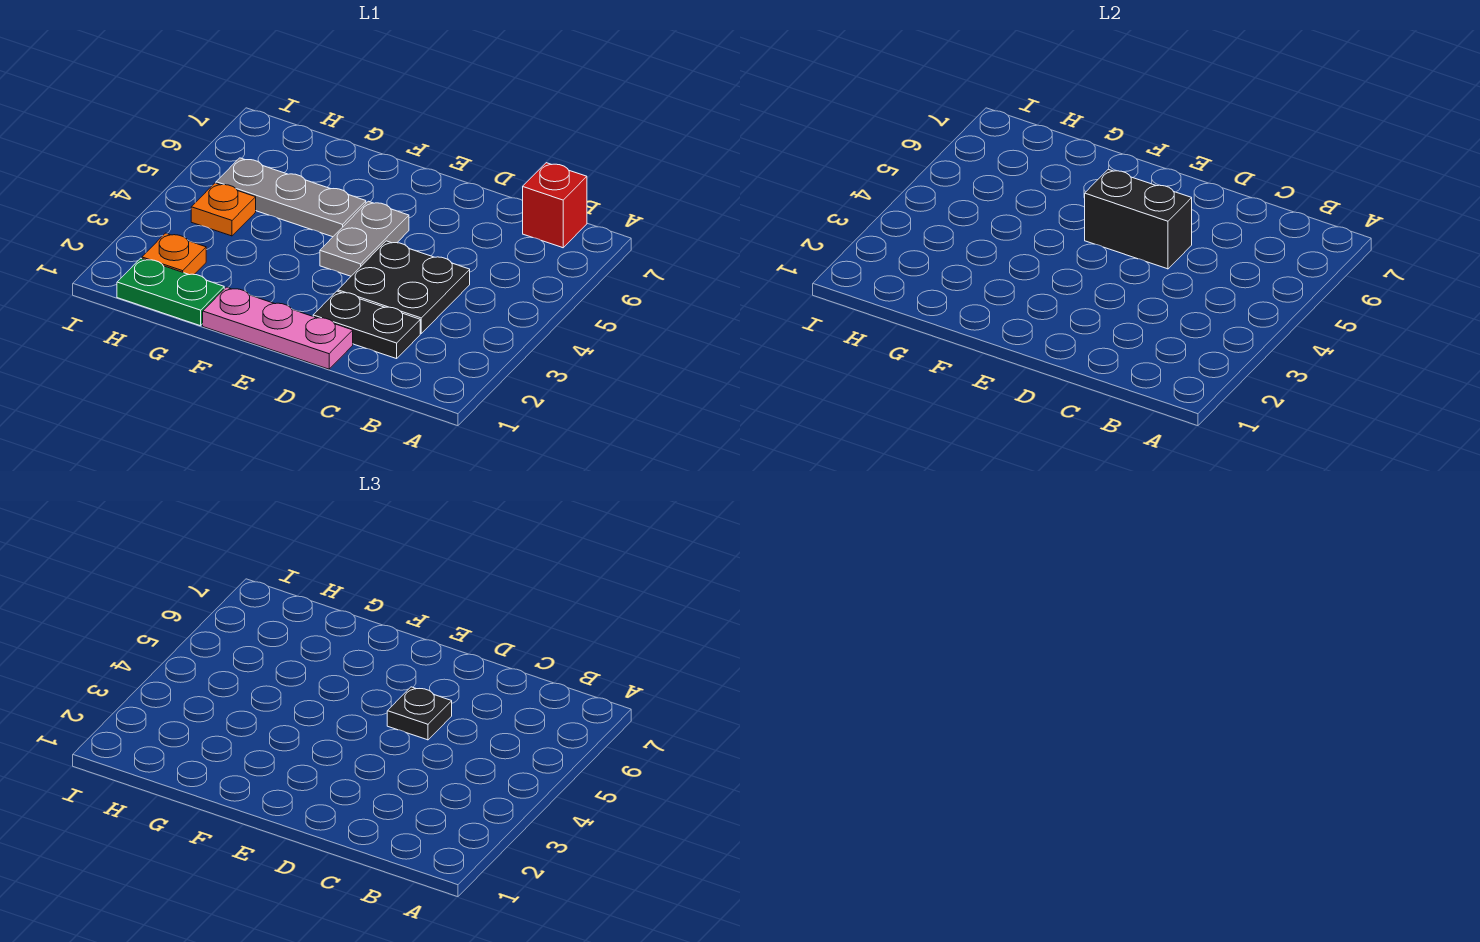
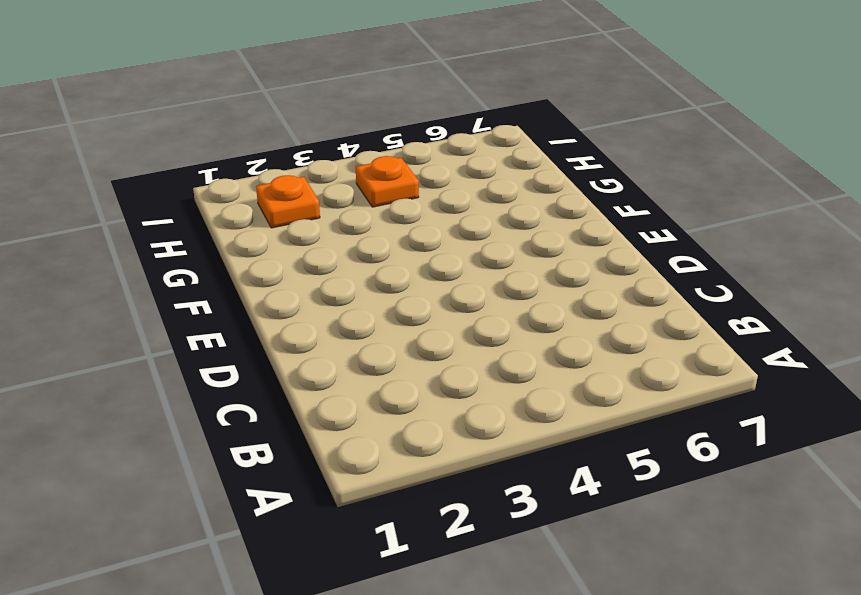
none -> red brick B7 level 1
none -> black plate C2:D2 level 1

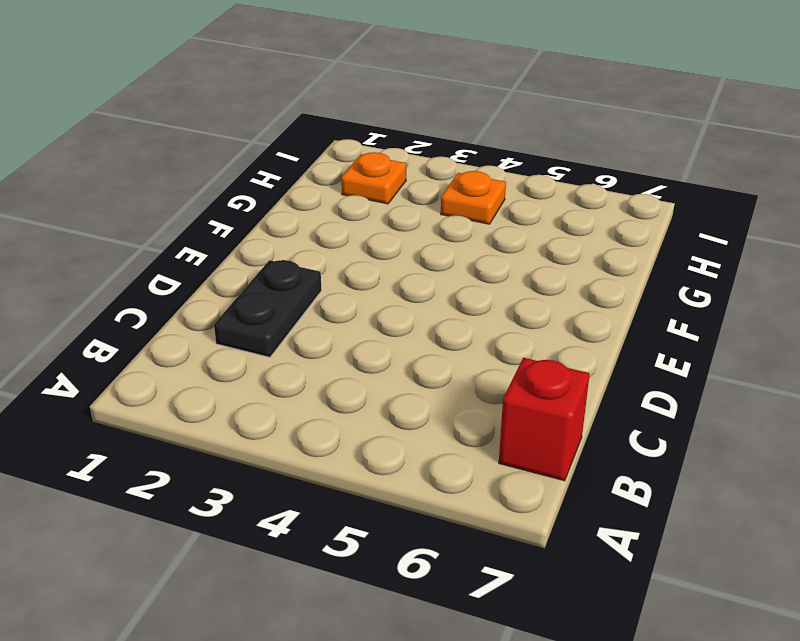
none -> black plate C3:D4 level 1
none -> pink plate D1:F1 level 1

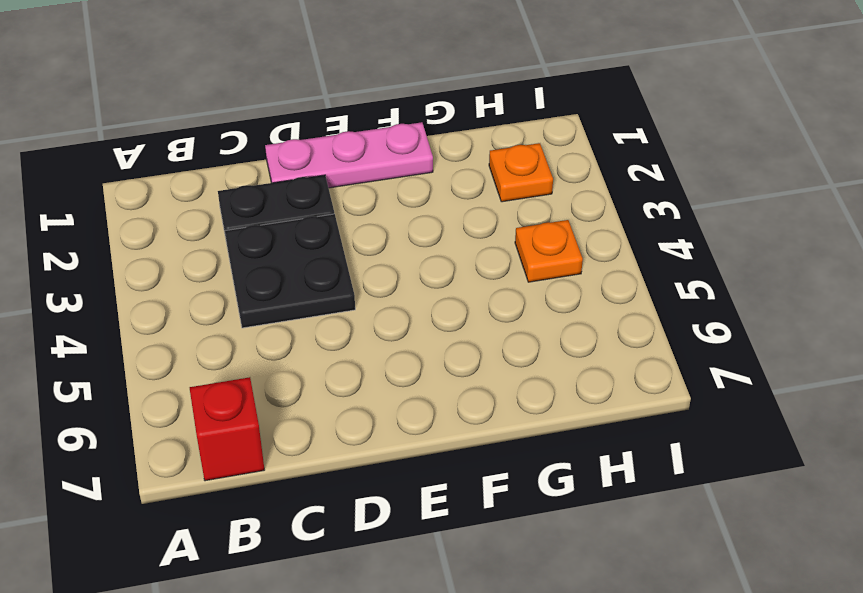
none -> grey plate E4:E5 level 1
none -> grey plate F5:H5 level 1

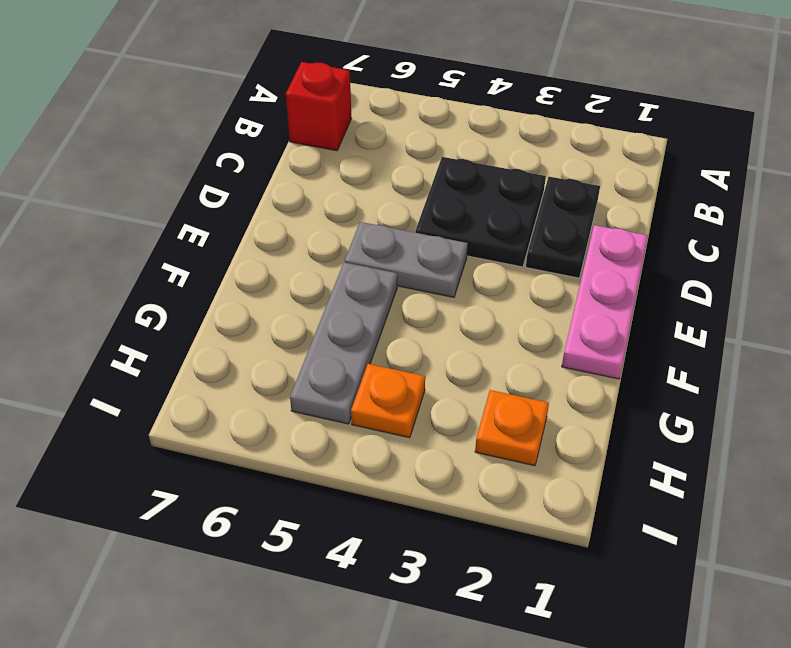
none -> green plate G1:H1 level 1
none -> black brick D5:E5 level 2

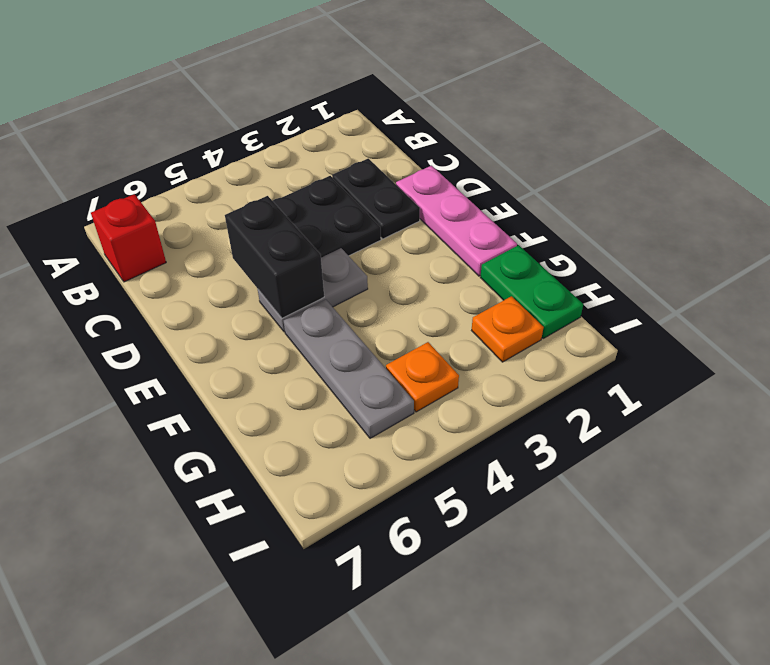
none -> black plate D5 level 3

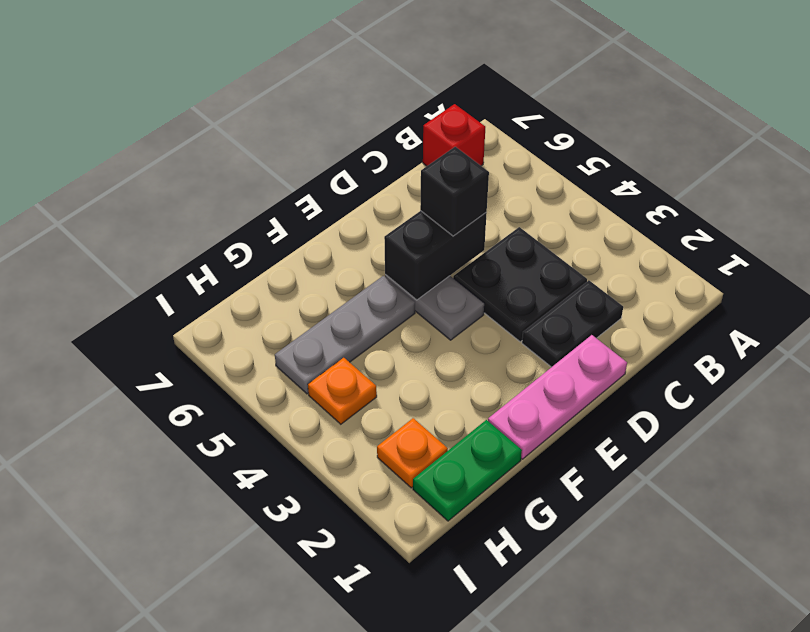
black brick D5 level 3 -> black plate D5 level 3

